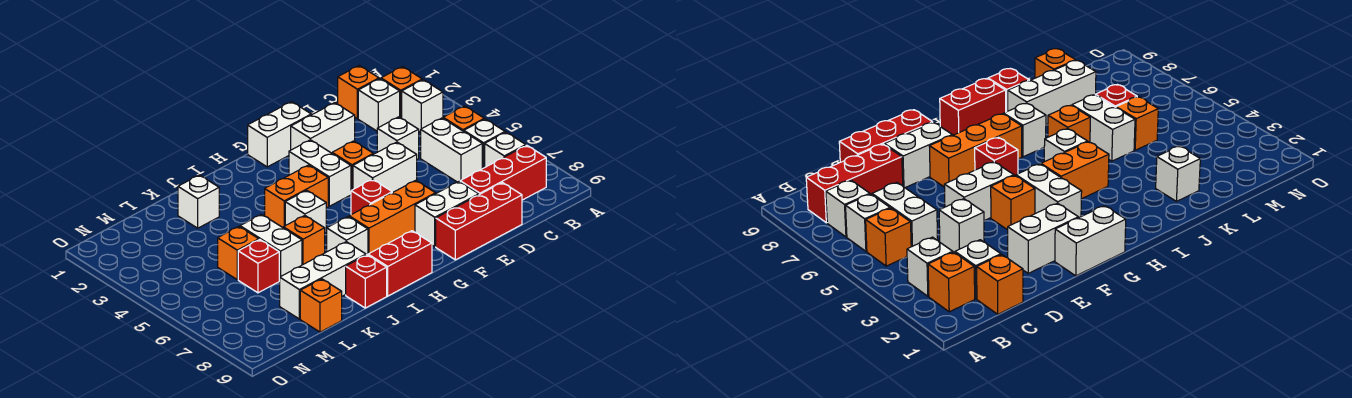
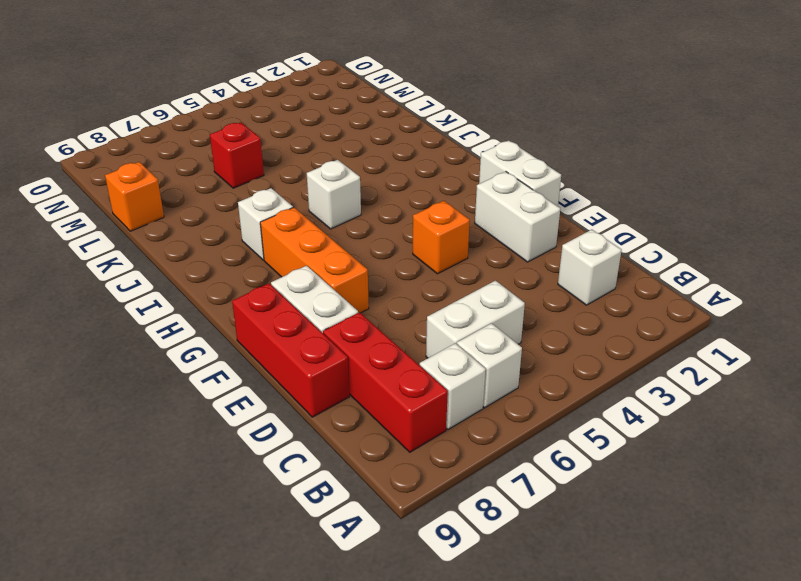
none -> orange brick B2 level 1
none -> white brick B3 level 1
none -> orange brick B5 level 1
none -> orange brick C1 level 1

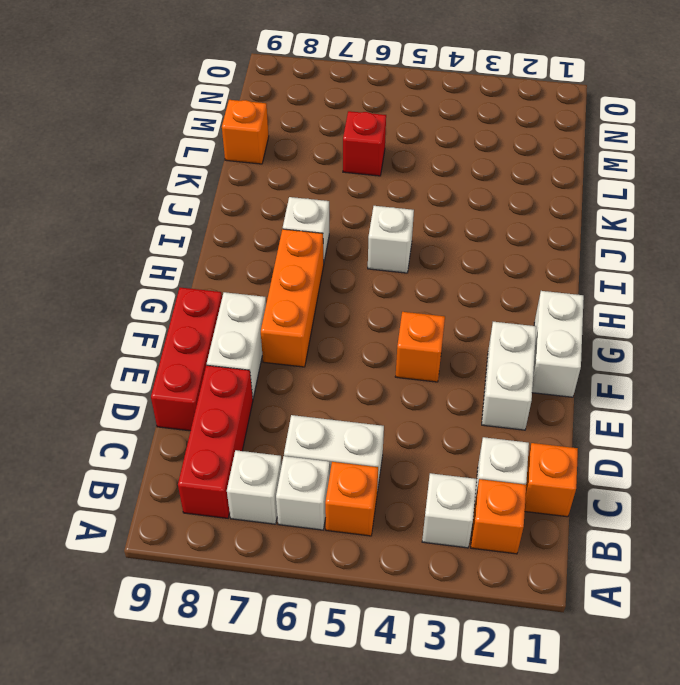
none -> white brick D4 level 1
none -> white brick E5:F5 level 1
none -> white brick G3:G4 level 1
none -> red brick G6 level 1

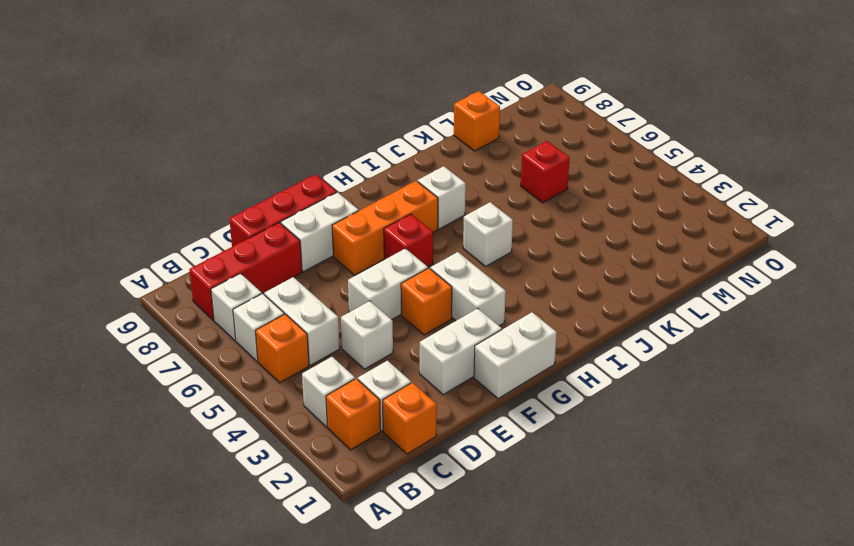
none -> orange brick H4:I4 level 1
none -> red brick H9:I9 level 1
none -> orange brick J6 level 1
none -> white brick J8:L8 level 1

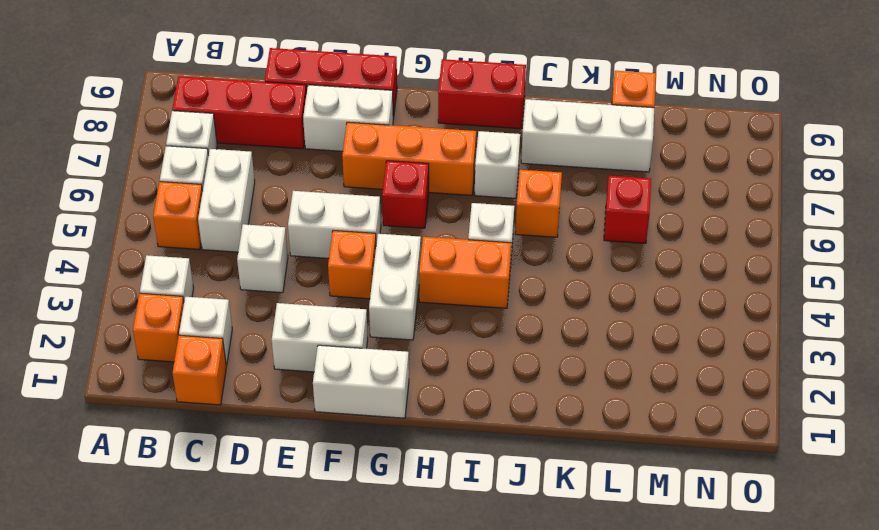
none -> red brick J9 level 1
none -> white brick K2 level 1
none -> white brick K5:K6 level 1
none -> orange brick L5 level 1

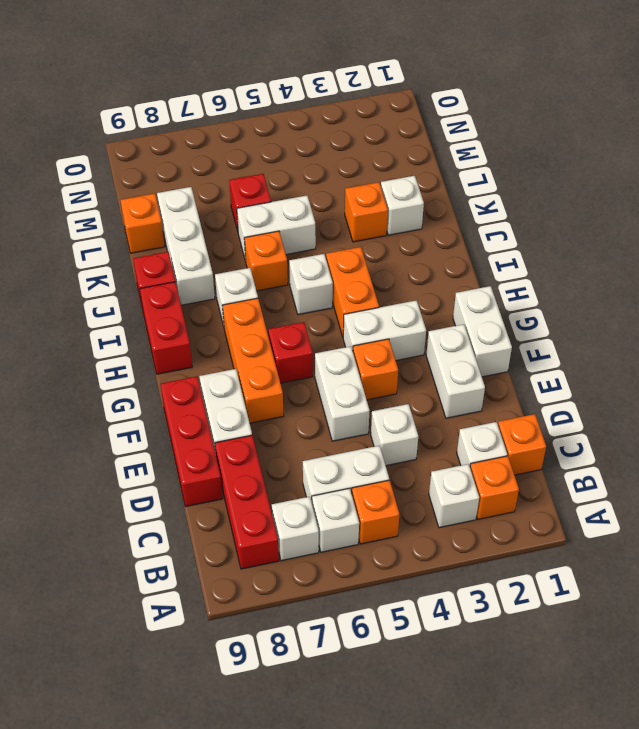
orange brick K3 level 1 -> orange brick L5 level 1

